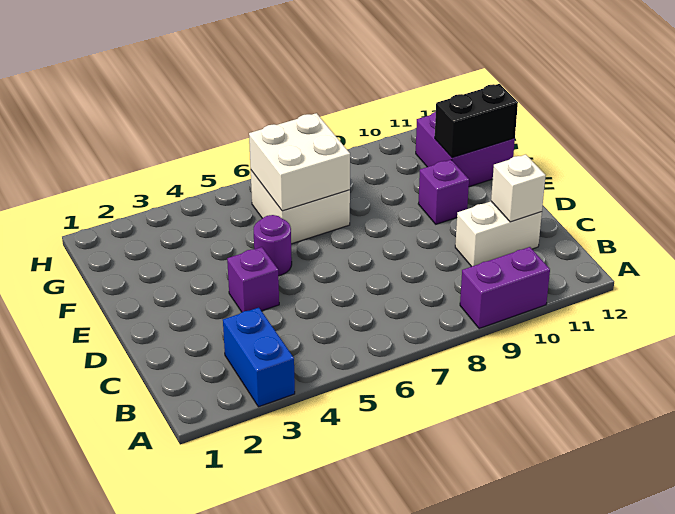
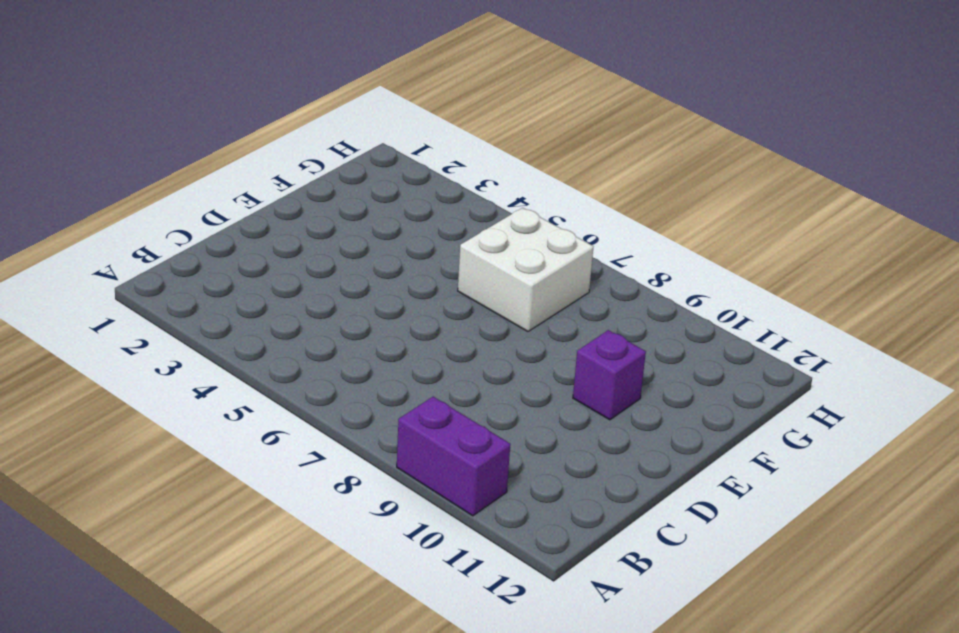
none -> blue brick A3:B3 level 1
none -> white brick C10:C11 level 1

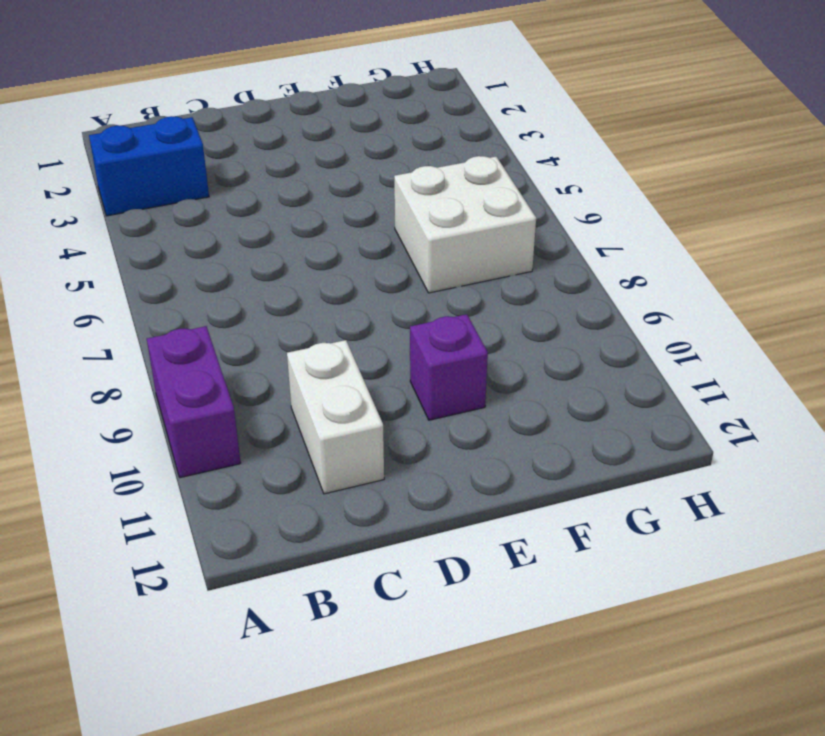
none -> purple brick D4 level 1
none -> purple round brick E5 level 1

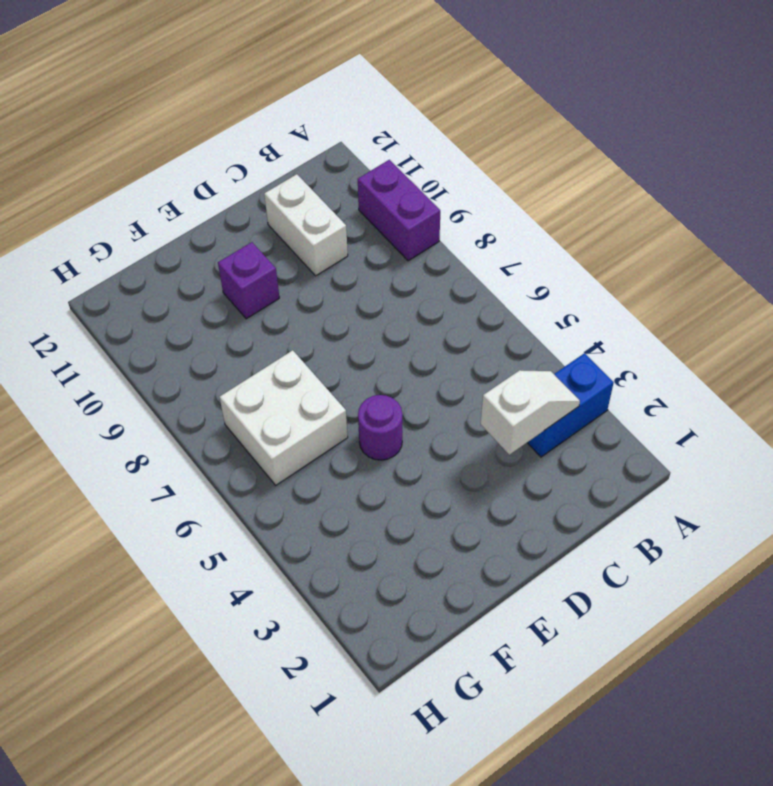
white slope B3:C3 level 2 top C -> none
none -> purple brick D4 level 1
none -> purple brick F11:G12 level 1

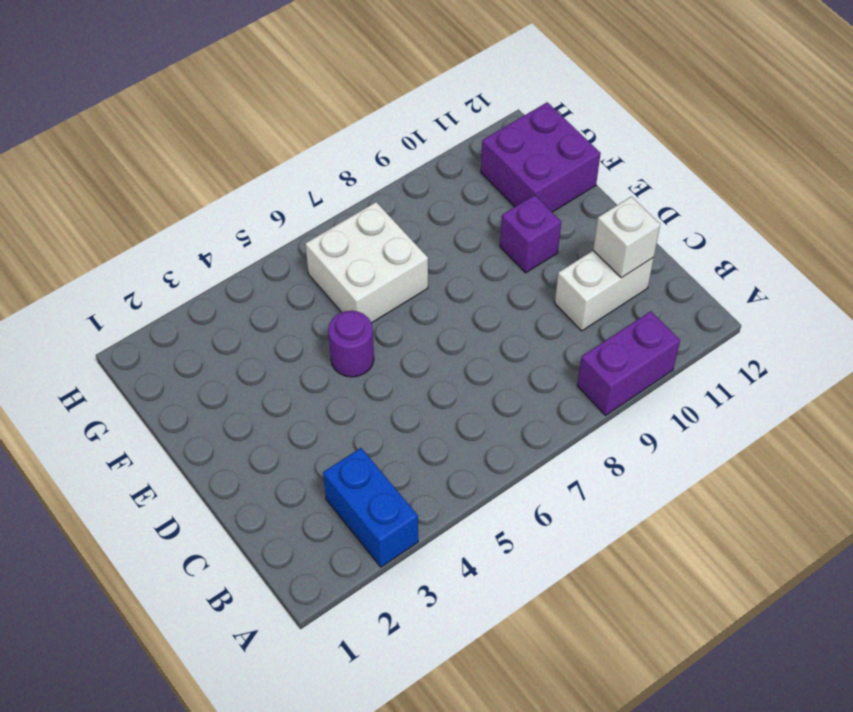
none -> purple brick D4 level 1
none -> white brick F6:G7 level 2

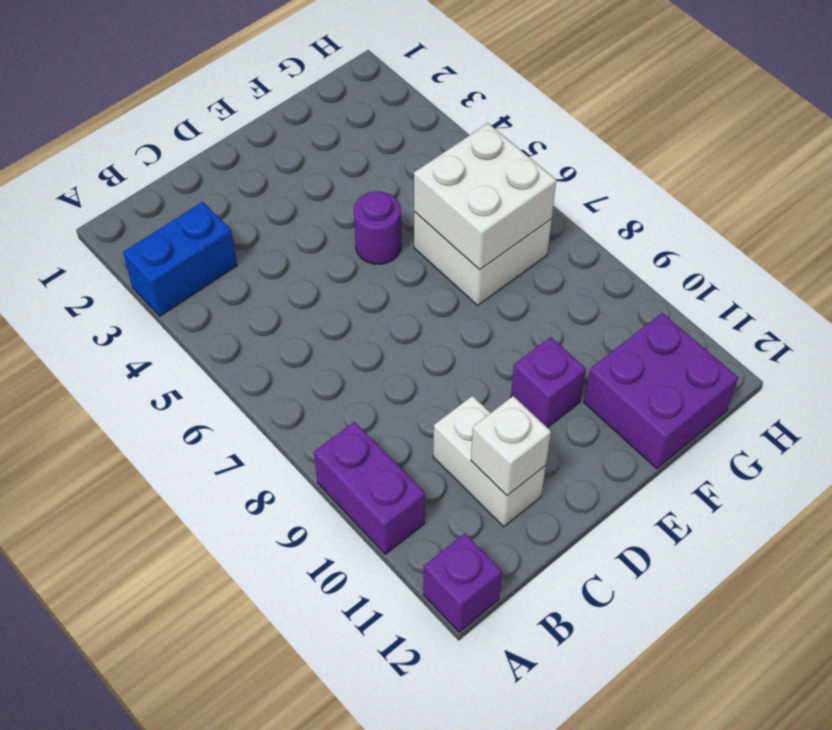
purple brick A12 level 1 -> purple brick D4 level 1
none -> black brick F11:F12 level 2

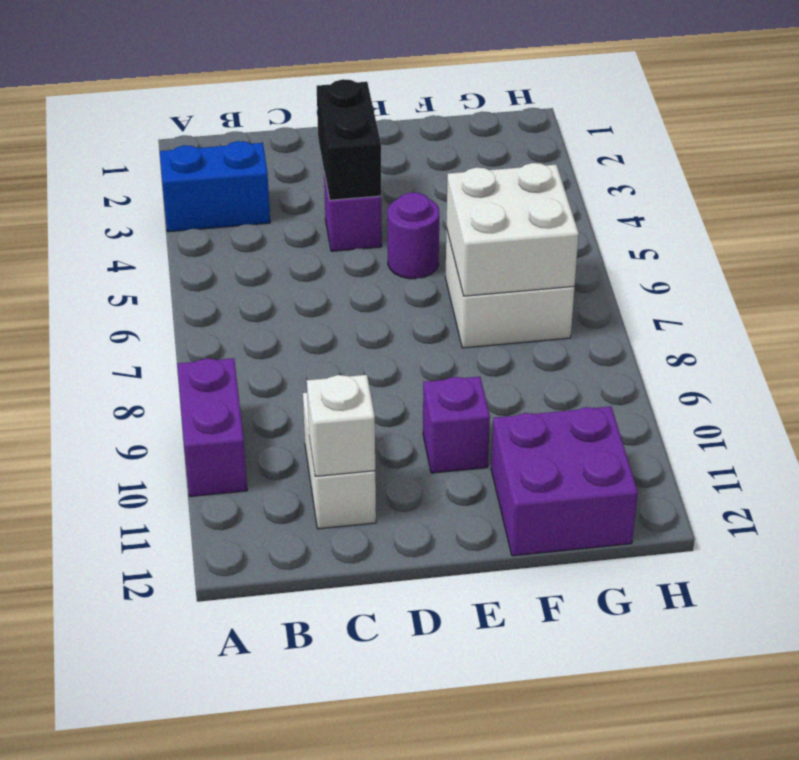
black brick D3:D4 level 2 -> black brick F11:F12 level 2

